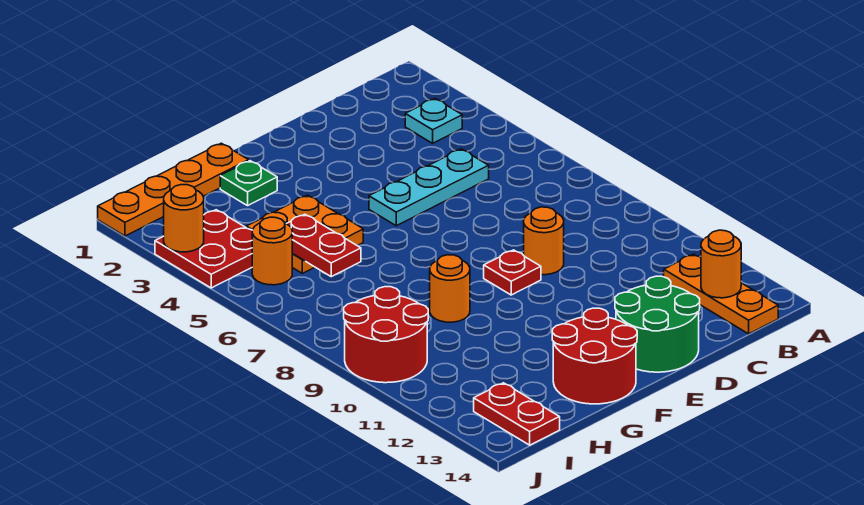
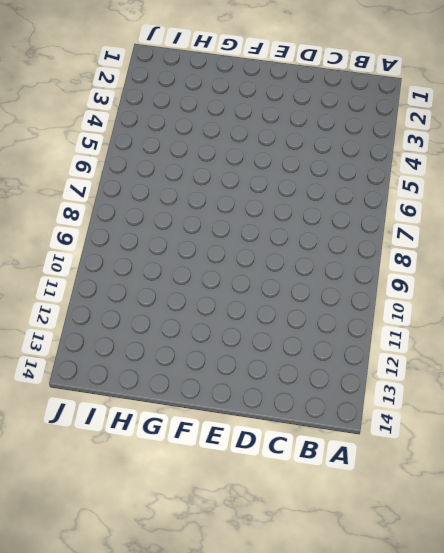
none -> cyan plate B3 level 1
none -> orange plate B12:B14 level 1
none -> cyan plate C5:E5 level 1

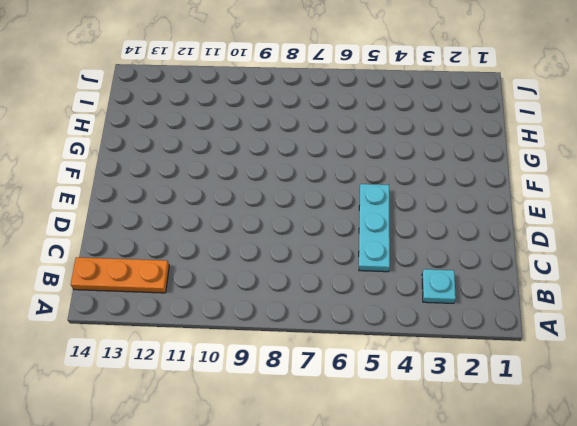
none -> orange round brick D9 level 1
none -> green round brick D13:E14 level 1
none -> red plate E9 level 1

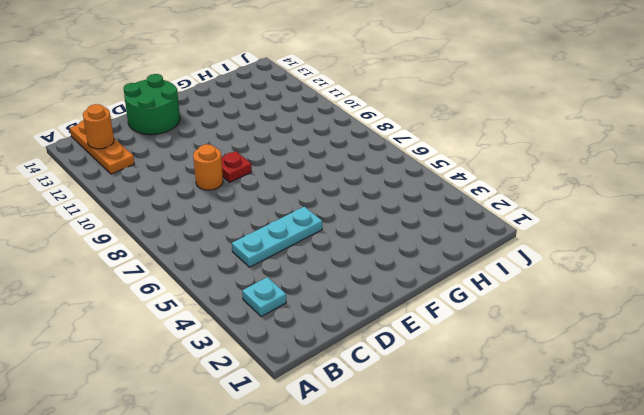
none -> red round brick F13:G14 level 1
none -> orange plate G1:J1 level 1
none -> green plate G2 level 1

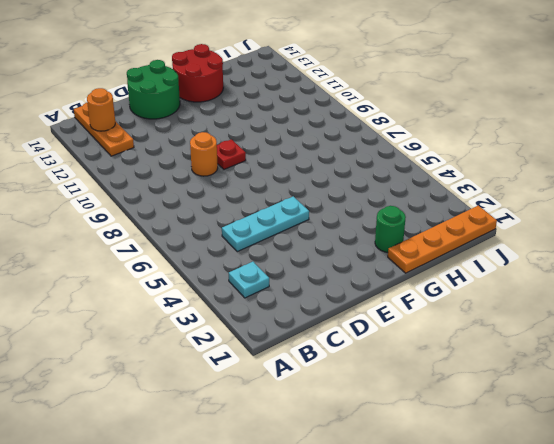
green round brick G2 level 1 -> green plate G2 level 1
none -> orange plate G4:H5 level 1
none -> orange round brick G9 level 1
none -> red plate I3:J4 level 1

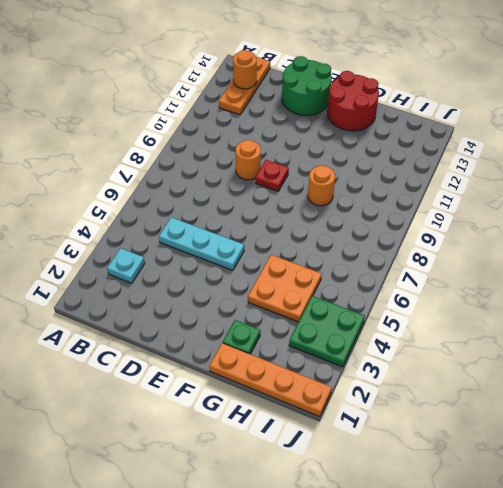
green plate I3:J4 level 1 -> red plate I3:J4 level 1
none -> orange round brick I5 level 1
none -> red round brick I9:J10 level 1
none -> red plate I13:I14 level 1

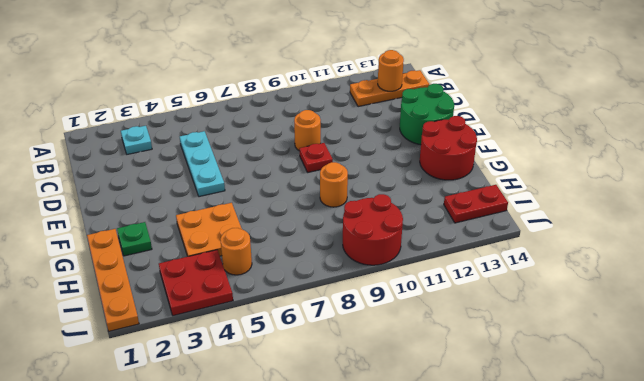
none -> red plate H5:H6 level 2
none -> orange round brick J3 level 2

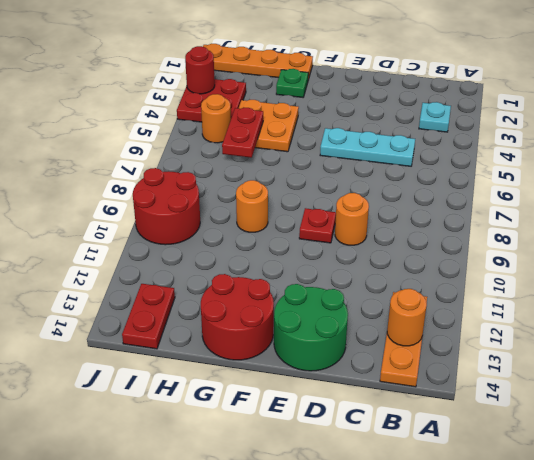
red round brick J3 level 2 -> orange round brick J3 level 2

